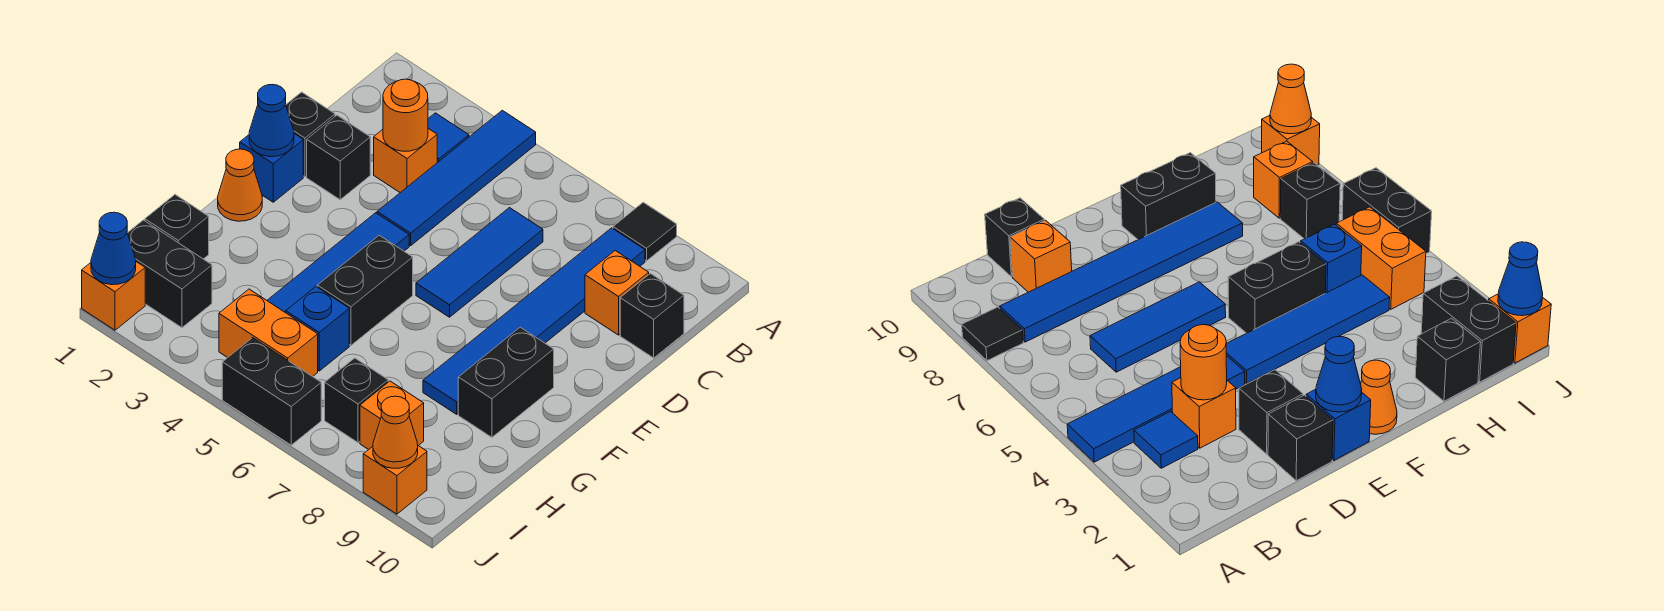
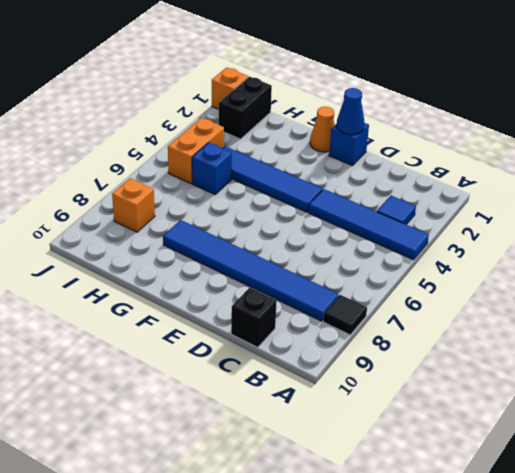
none -> orange brick C3 level 1
none -> blue tile C6:E6 level 1
none -> orange brick C9 level 1

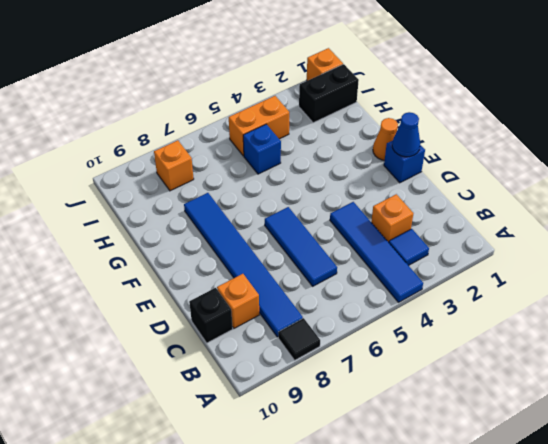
none -> black brick D1 level 1
none -> black brick D2 level 1
none -> blue tile E4:H4 level 1

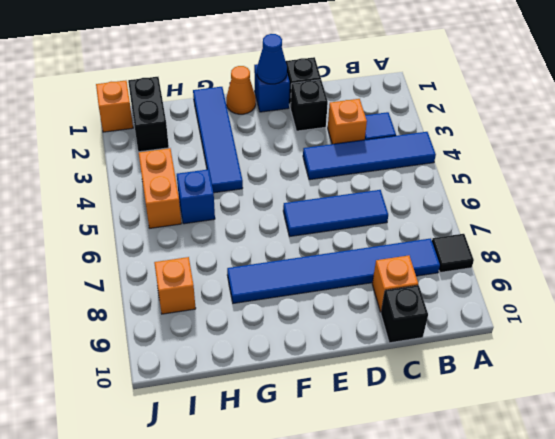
blue tile G1:G4 level 1 -> blue tile E4:H4 level 1
none -> black brick F5:G5 level 1
none -> black brick F9:G9 level 1
none -> black brick H1 level 1

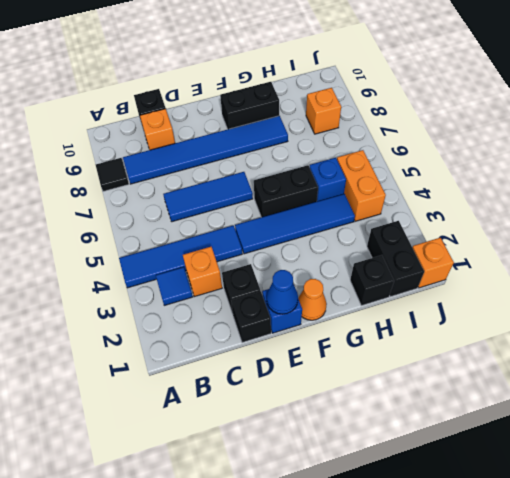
none -> black brick I7 level 1
none -> black brick J5:J6 level 1
none -> orange brick J9 level 1

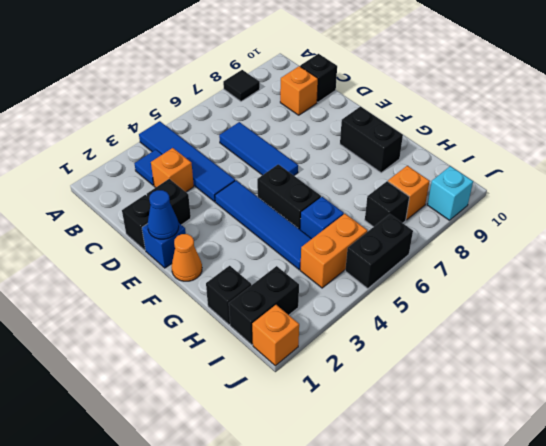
cyan brick J9 level 1 -> orange brick J9 level 1
none -> blue tile B8:G8 level 1
none -> orange round brick C3 level 2
none -> blue cone J1 level 2

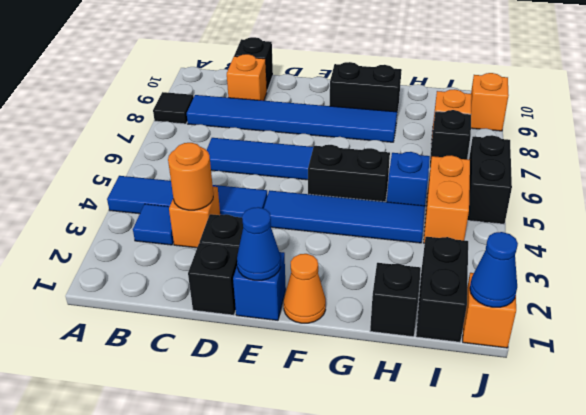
none -> orange cone J9 level 2

